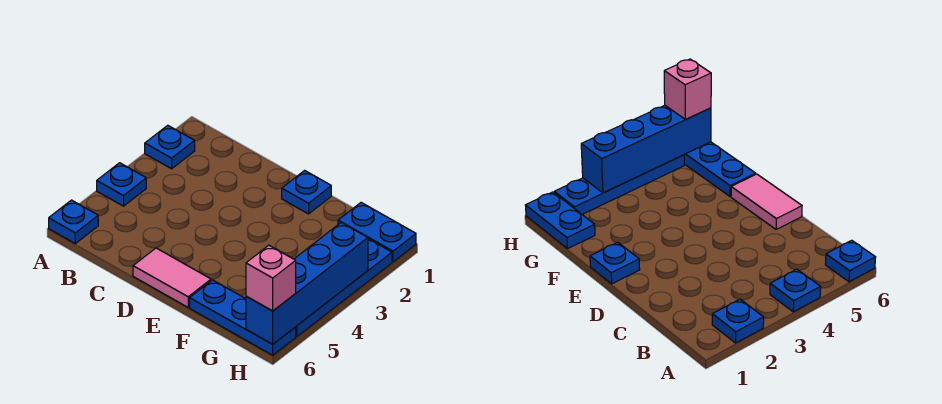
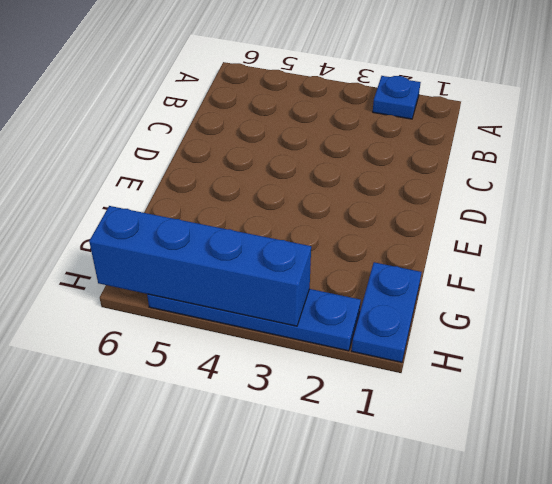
none -> blue plate A4 level 1
none -> blue plate A6 level 1

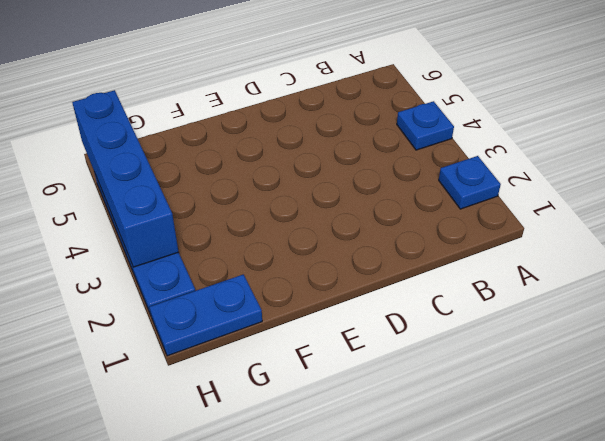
none -> blue plate A6 level 1
none -> pink tile D6:E6 level 1

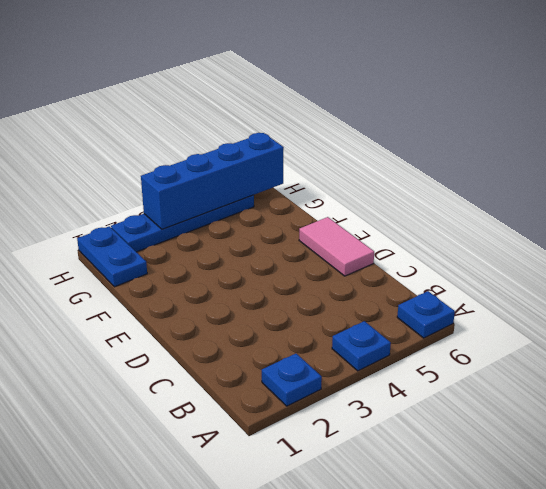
none -> blue plate E1 level 1
none -> blue plate F6:H6 level 1

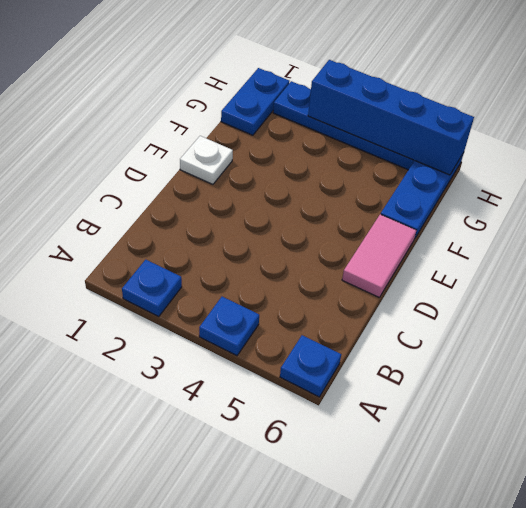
white plate E1 level 1 -> blue plate E1 level 1
none -> pink brick H6 level 3

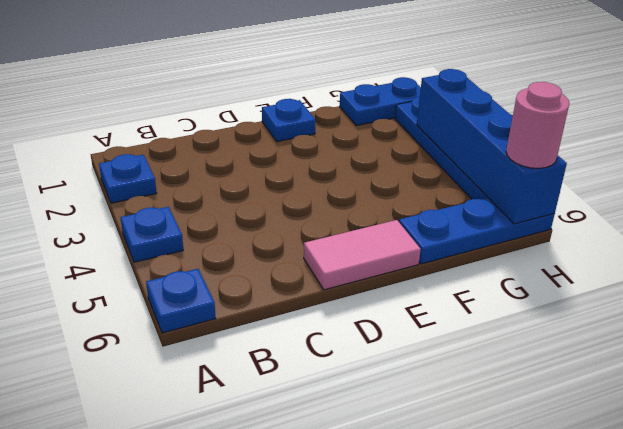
pink round brick H6 level 3 -> pink brick H6 level 3

